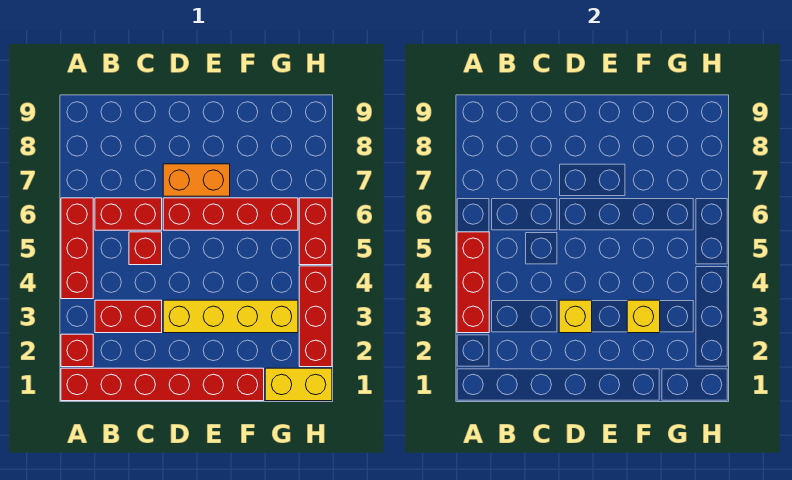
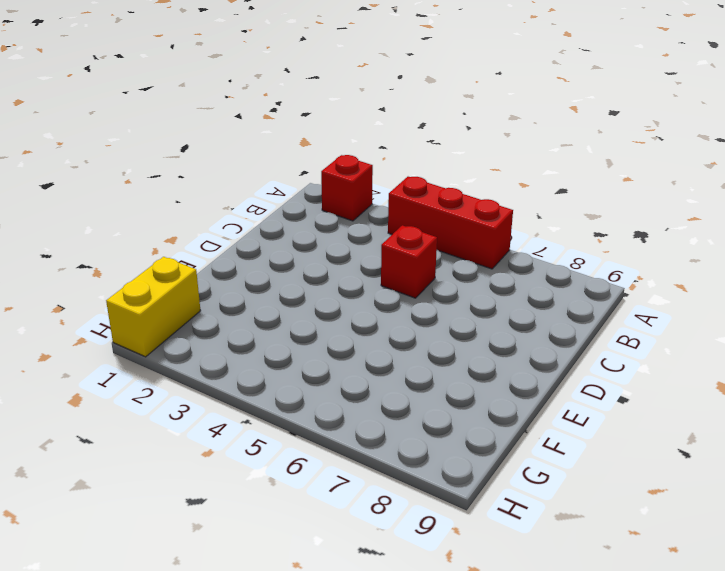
none -> red brick A1:F1 level 1
none -> red brick B3:C3 level 1
none -> red brick B6:C6 level 1

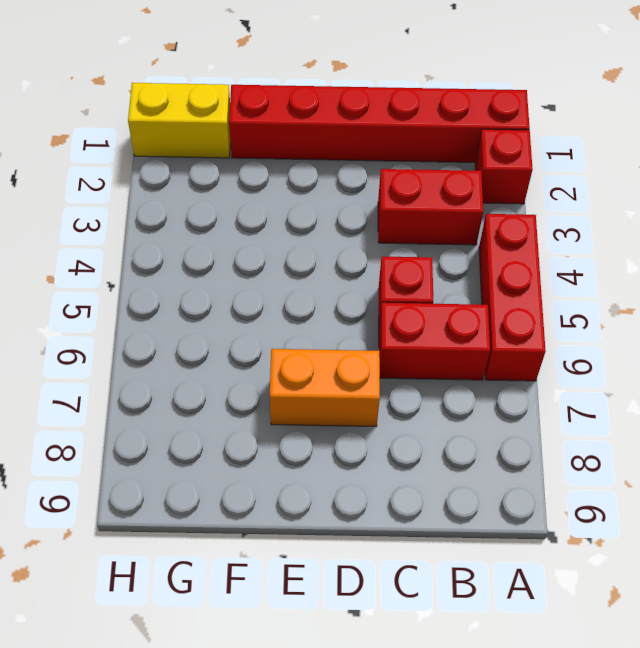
none -> yellow brick D3:G3 level 1
none -> red brick D6:G6 level 1
none -> red brick H2:H4 level 1

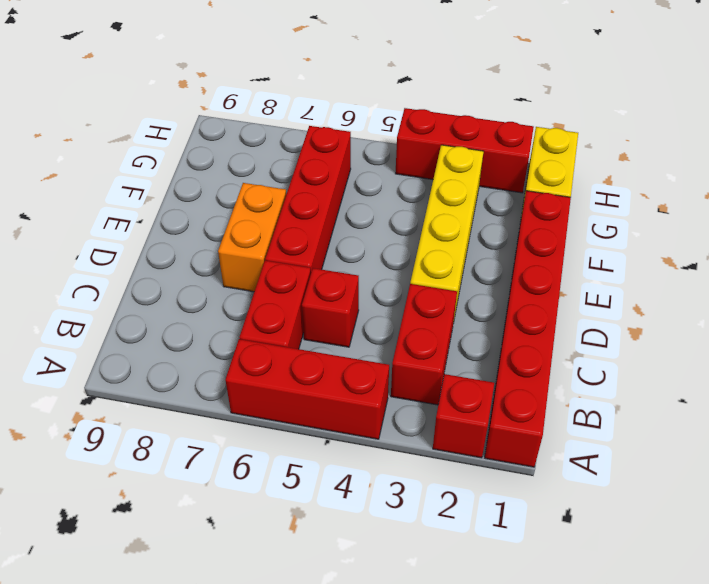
none -> red brick H5:H6 level 1
none -> red brick A3:A5 level 2
none -> yellow brick D3 level 2

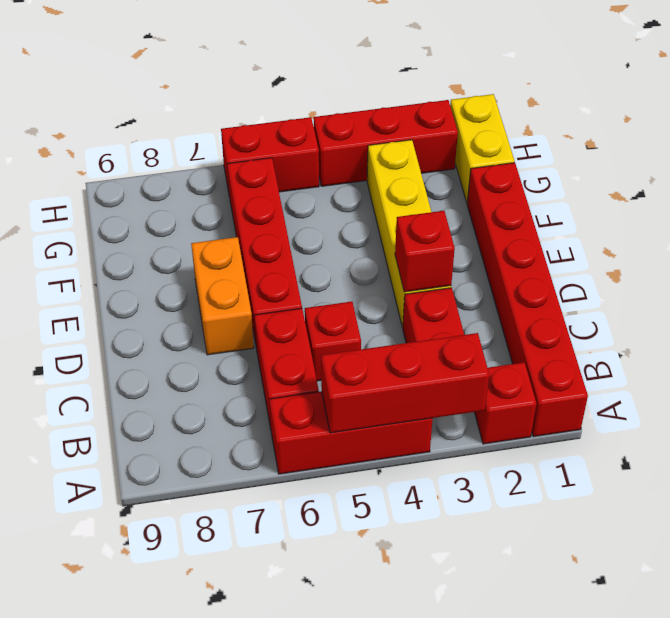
red brick D3 level 2 -> yellow brick D3 level 2
none -> yellow brick F3 level 2

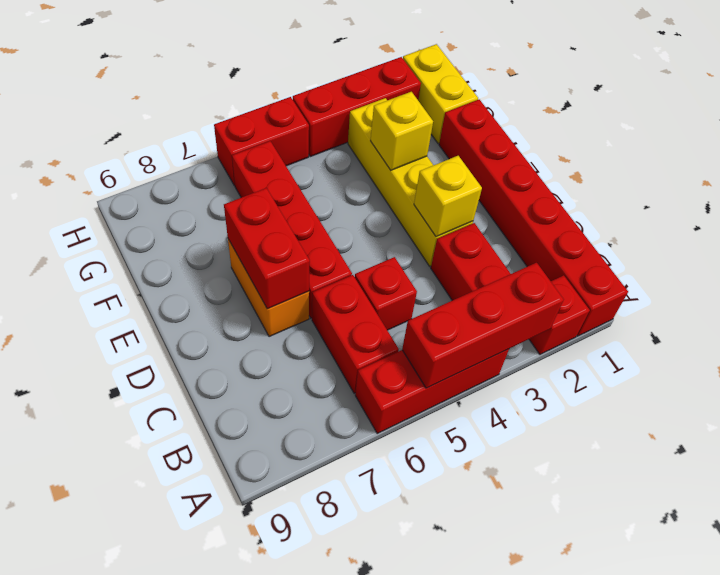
red brick D7:E7 level 2 -> none

